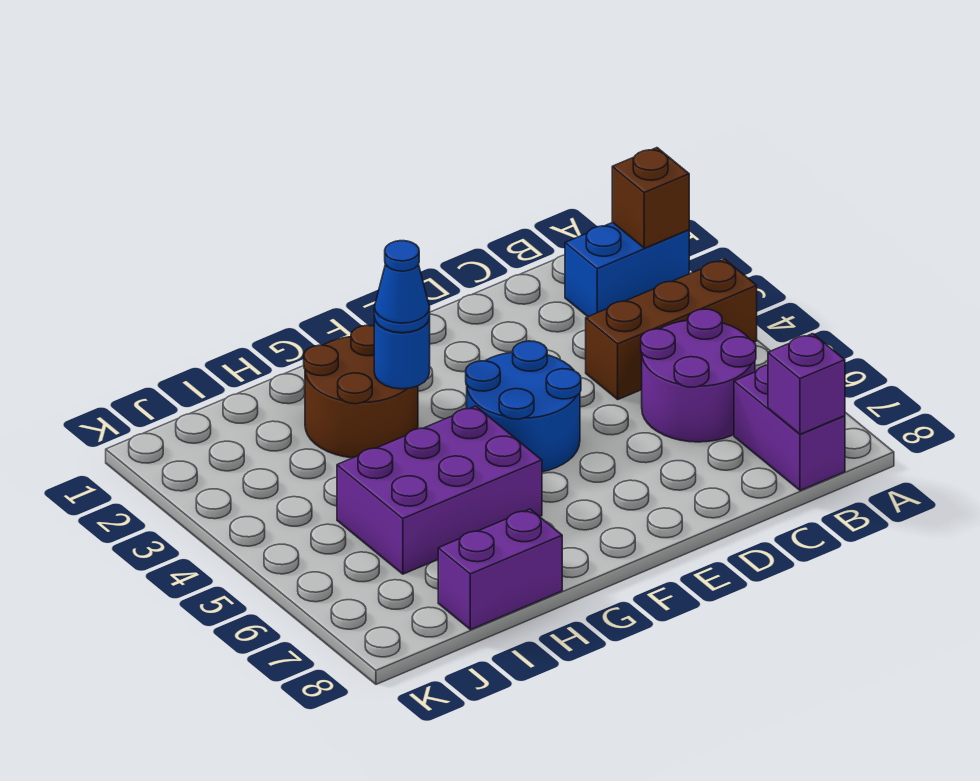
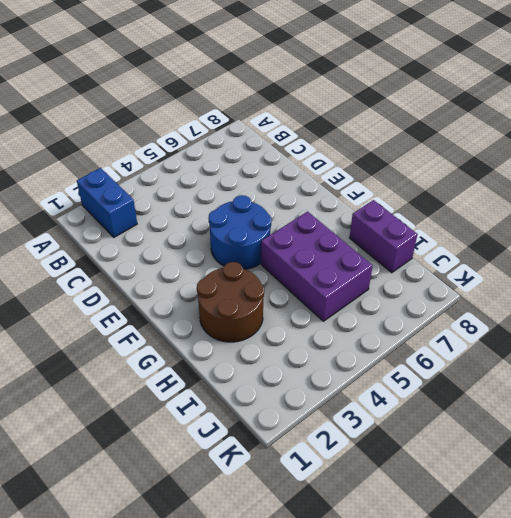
none -> brown brick A4:C4 level 1
none -> purple round brick B5:C6 level 1
none -> purple brick B7:B8 level 1

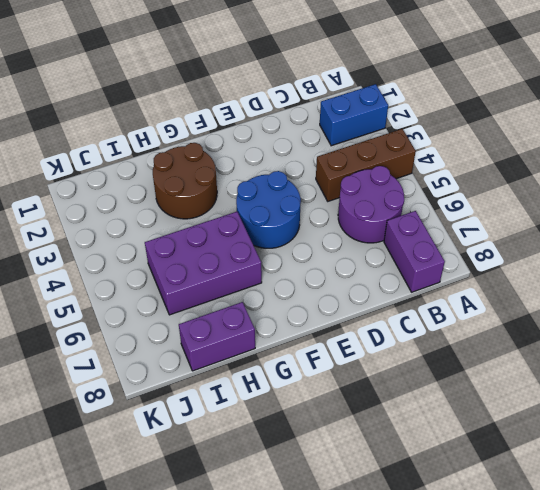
none -> brown brick A2 level 2
none -> purple brick B8 level 2
none -> blue round brick G3 level 2

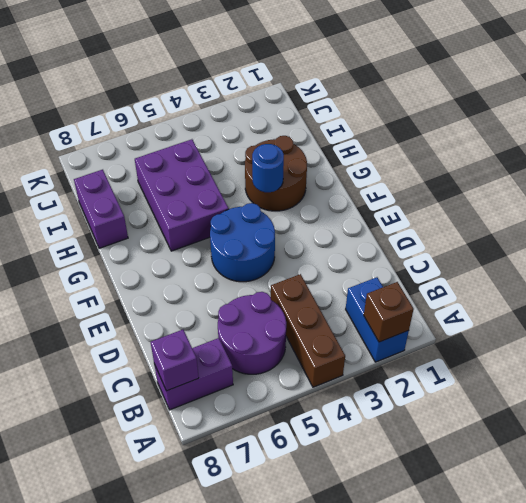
none -> blue cone G3 level 3

